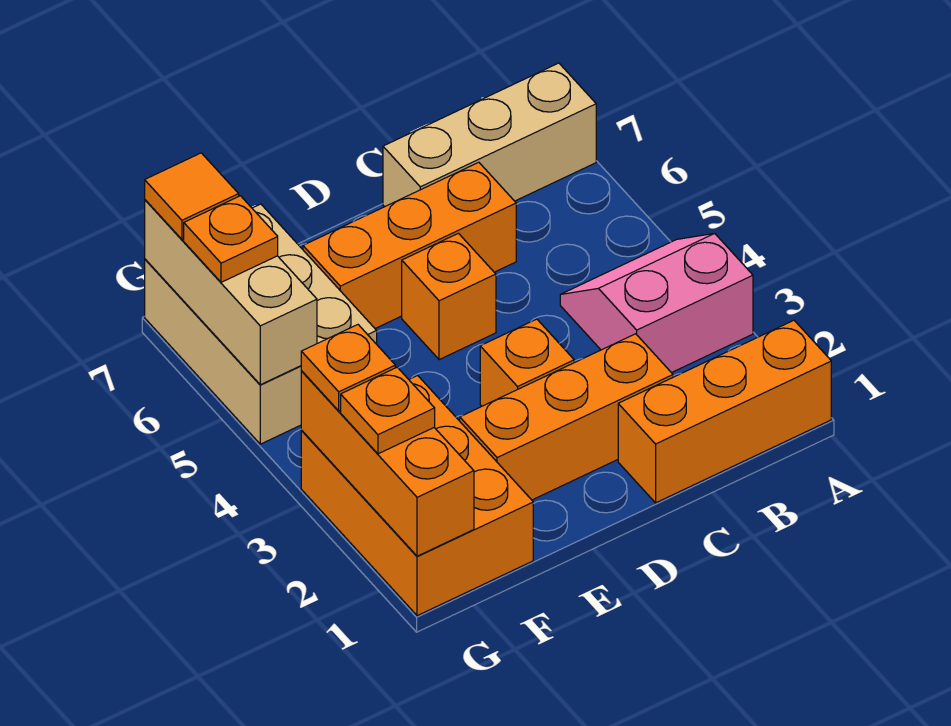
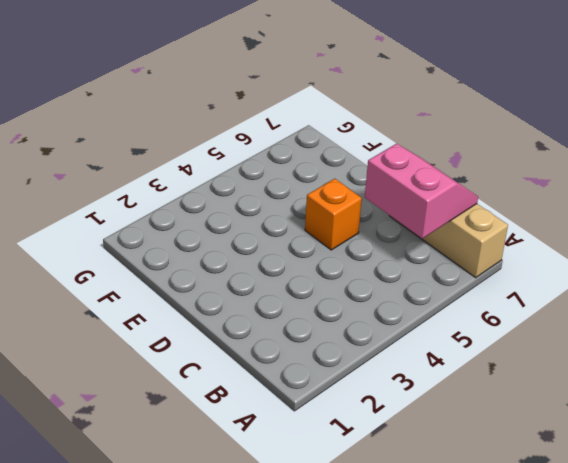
pink slope B6:C7 level 2 top 6 -> pink slope A3:B4 level 1 top 3
none -> orange brick A1:C1 level 1
none -> orange brick C2:E2 level 1
none -> orange brick C6:E6 level 1

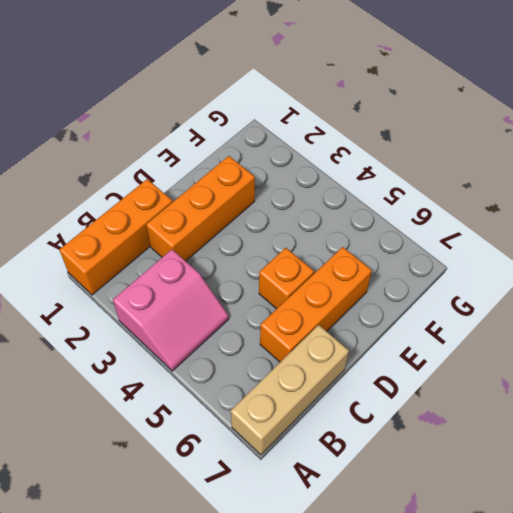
none -> orange brick D3 level 1
none -> orange brick F1:G3 level 1
none -> tan brick F5:G7 level 1

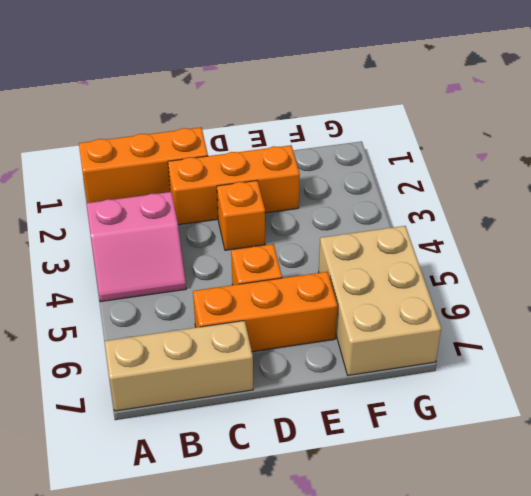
none -> orange brick F1:G3 level 1
none -> orange brick G1:G3 level 2
none -> tan brick G5:G7 level 2

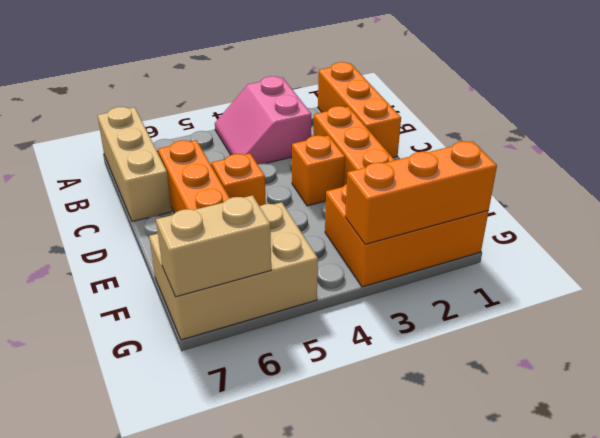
tan brick G6:G7 level 2 -> tan brick G5:G7 level 2
none -> orange plate G2 level 3
none -> orange plate G3 level 3
none -> orange plate G6 level 3

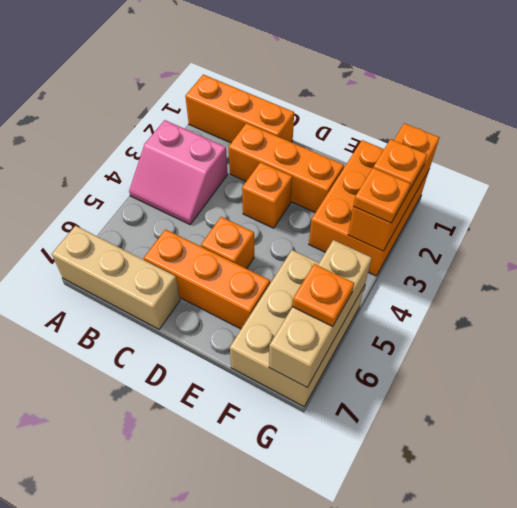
none -> orange tile G7 level 3

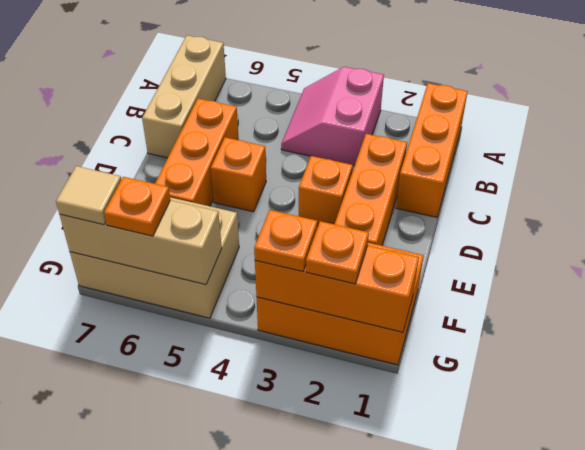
tan tile G7 level 3 -> orange tile G7 level 3

